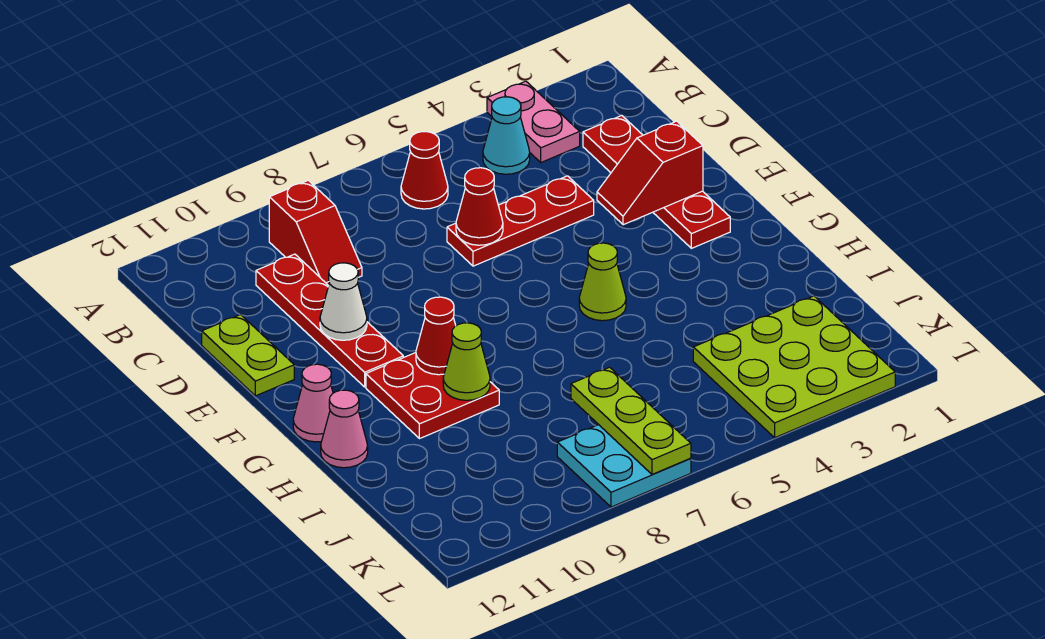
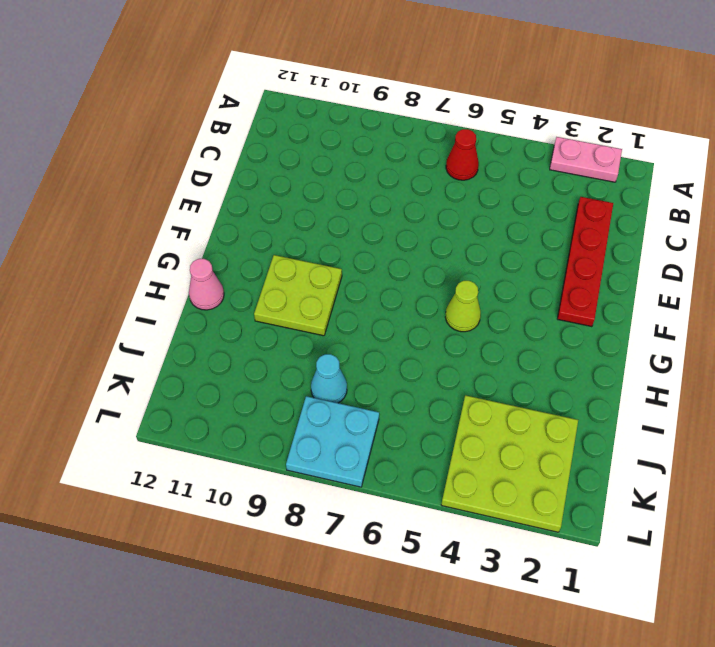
pink plate A2:A3 level 1 -> pink plate A3:B3 level 1
lime plate G9:H10 level 1 -> red plate G9:H10 level 1
cyan cone J8 level 1 -> cyan cone B4 level 1
none -> red slope B9:C9 level 1 top B
none -> red plate C10:F10 level 1
none -> red plate D4:D6 level 1

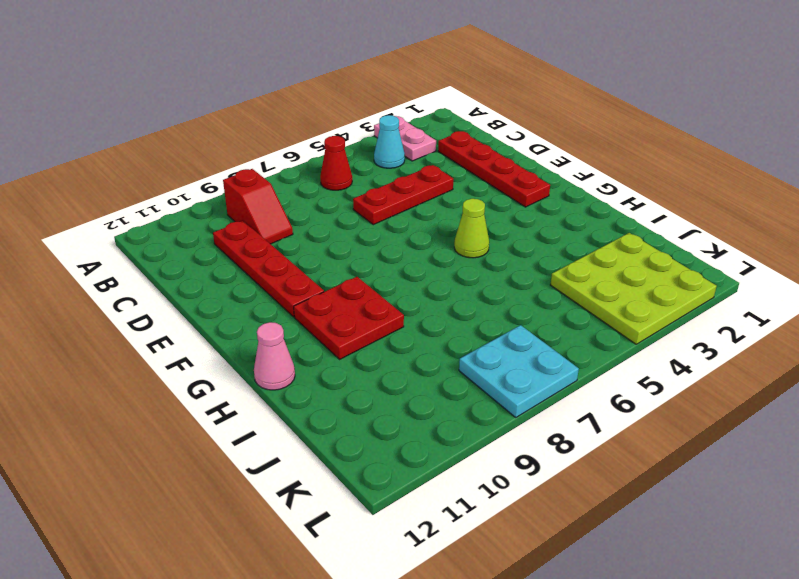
none -> lime plate D12:E12 level 1
none -> pink cone G12 level 1
none -> red cone D6 level 2

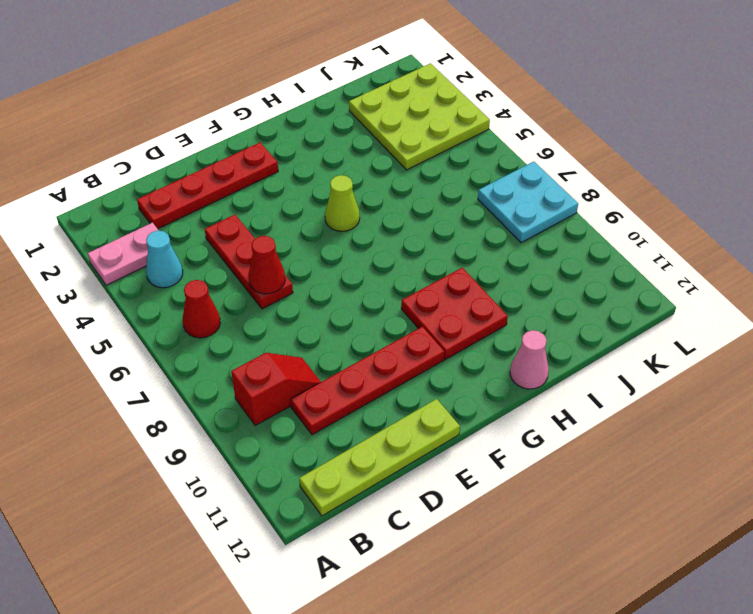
lime plate B12:E12 level 1 -> lime plate D12:E12 level 1
none -> pink cone G12 level 1
none -> red slope E2:E3 level 2 top 2
none -> white cone E10 level 2

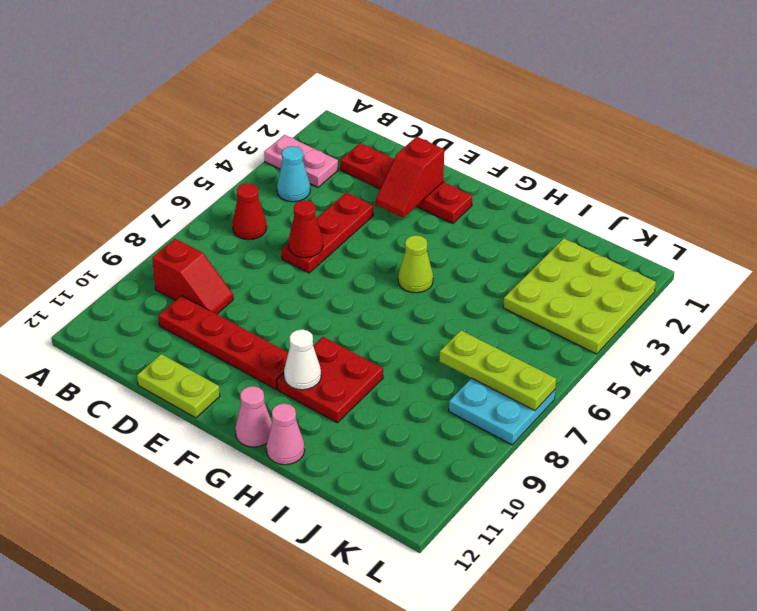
white cone G10 level 2 -> white cone E10 level 2
none -> red cone G9 level 2
none -> lime cone H9 level 2

